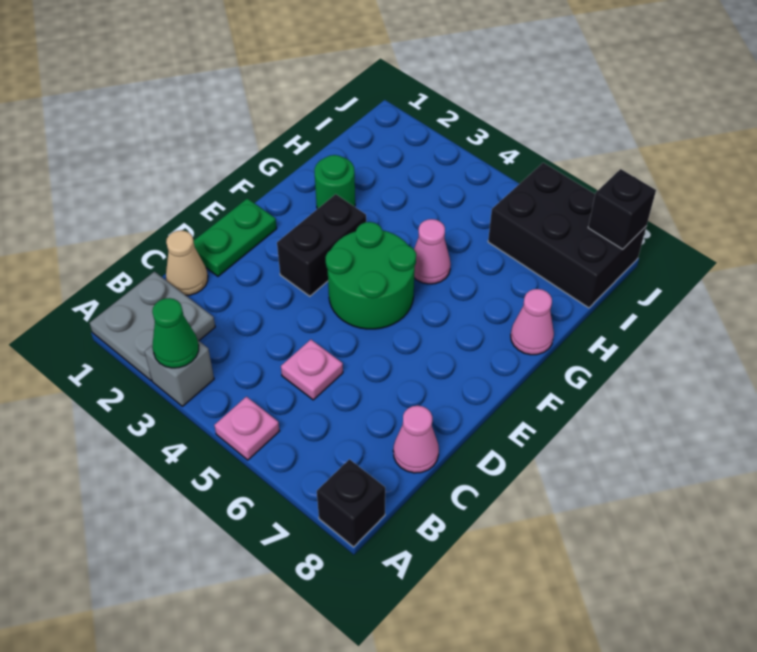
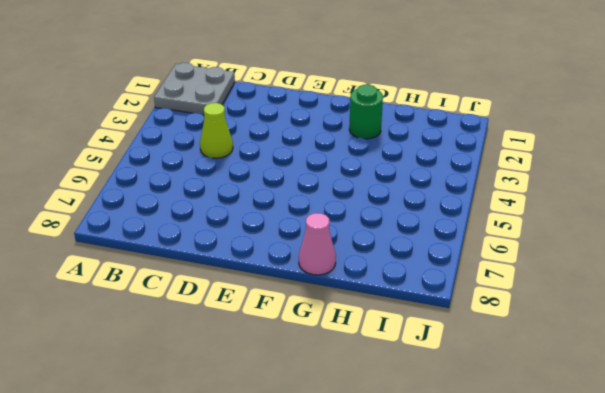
lime cone C4 level 1 -> none
none -> grey brick A3 level 1
none -> pink plate A5 level 1
none -> black brick A8 level 1

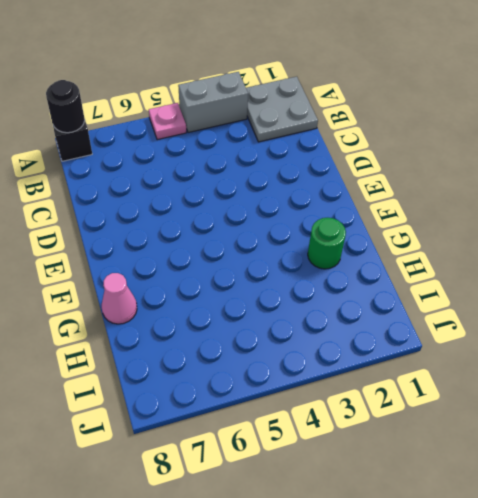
grey brick A3:A4 level 1 -> grey brick A3 level 1
black round brick A8 level 2 -> none
none -> tan cone C1 level 1
none -> pink plate C5 level 1
none -> pink cone C8 level 1

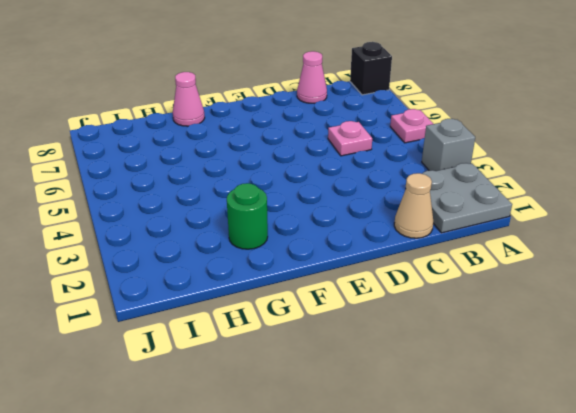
none -> green plate D1:E1 level 1
none -> black brick E3:F3 level 1
none -> green round brick E4:F5 level 1

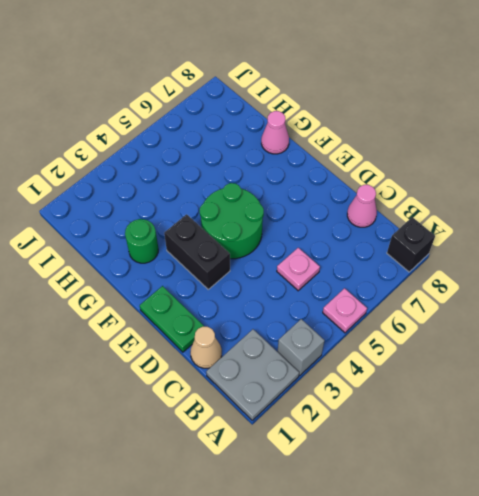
none -> pink cone G5 level 1
none -> black brick I6:J8 level 1
none -> green cone A3 level 2

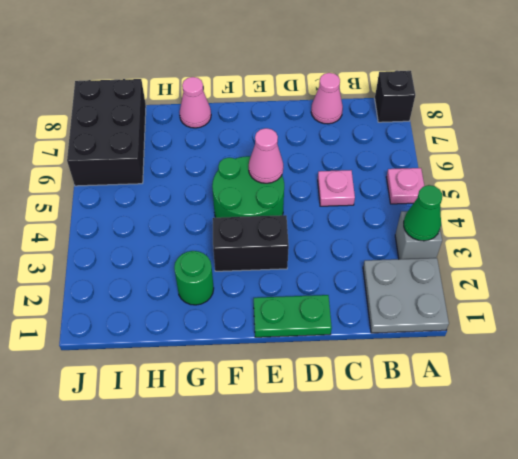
pink cone E5 level 2 -> pink cone G5 level 1
none -> tan cone C1 level 1
none -> black brick J8 level 2

